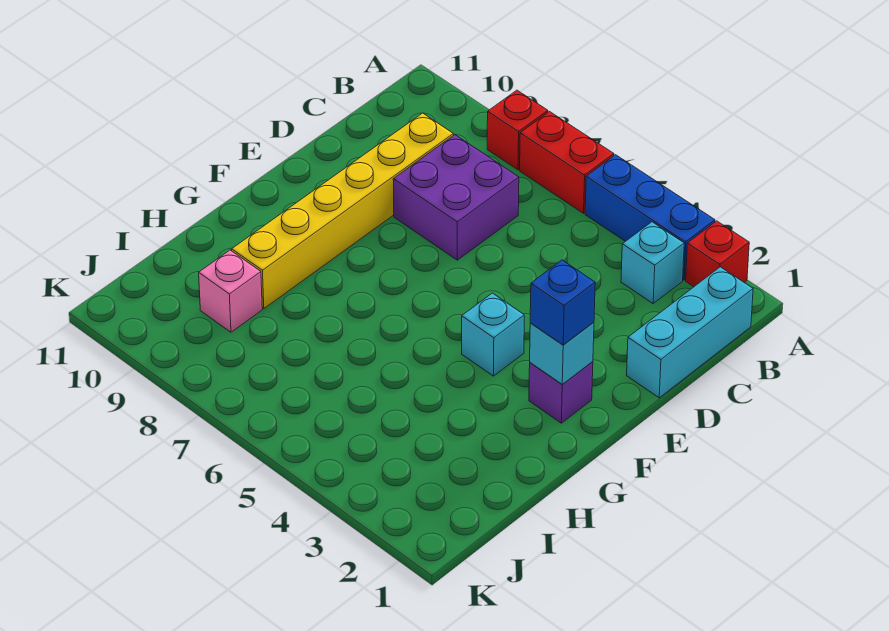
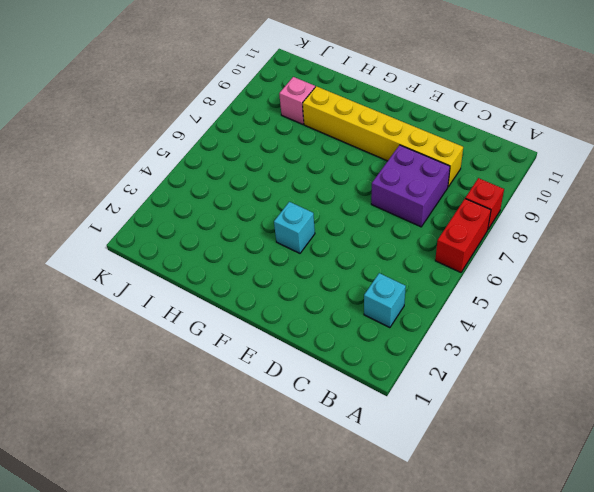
none -> red brick A2 level 1
none -> blue brick A3:A5 level 1
none -> cyan brick B1:D1 level 1

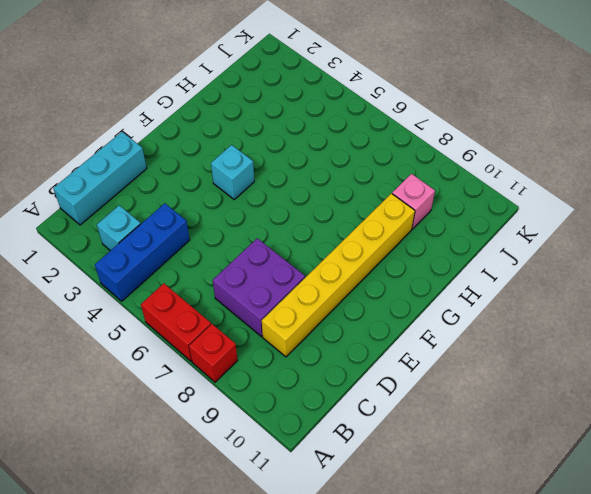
blue brick A4:C4 level 1 -> blue brick A3:A5 level 1
none -> red brick A2 level 1
none -> purple brick F2 level 1
none -> cyan brick F2 level 2

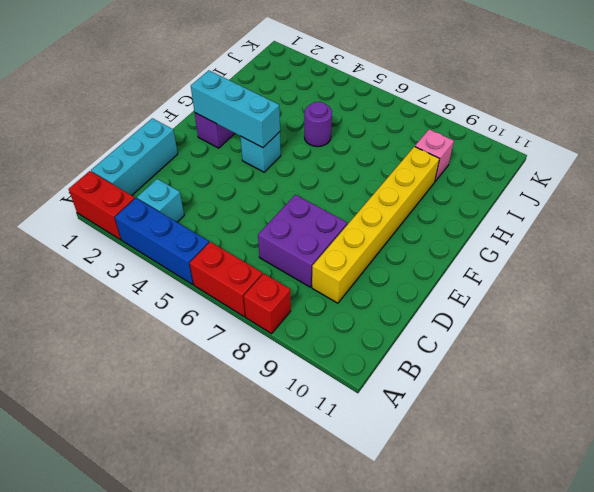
red brick A1:A2 level 1 -> red brick A2 level 1
cyan brick F2:F4 level 2 -> cyan brick F2 level 2
purple round brick H5 level 1 -> none
none -> blue brick F2 level 3

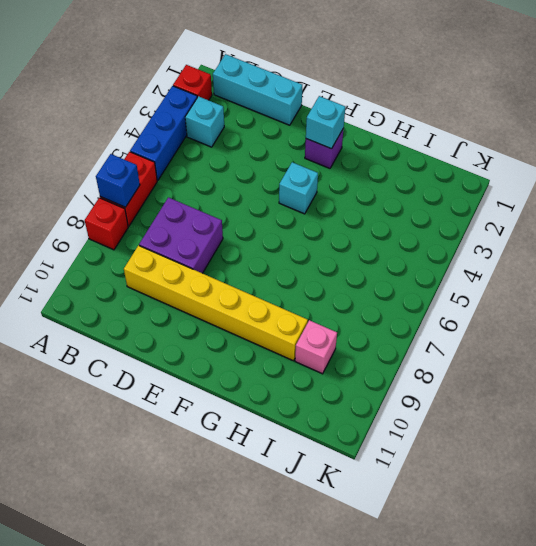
blue brick A7 level 2 -> blue brick F2 level 3

